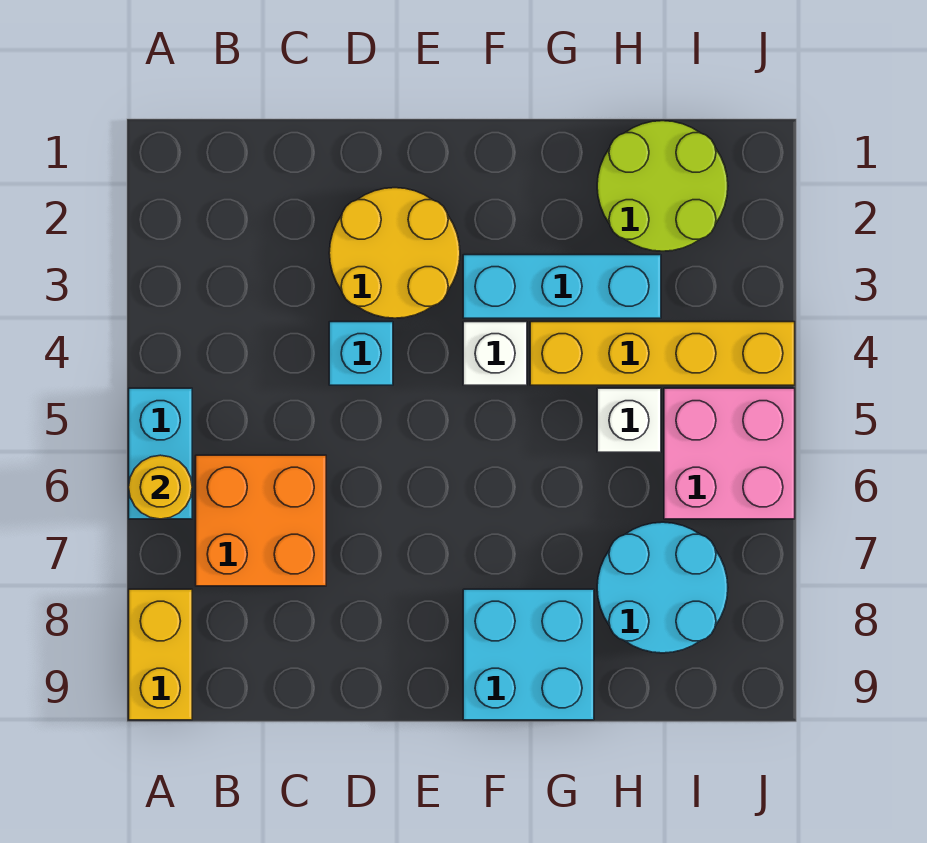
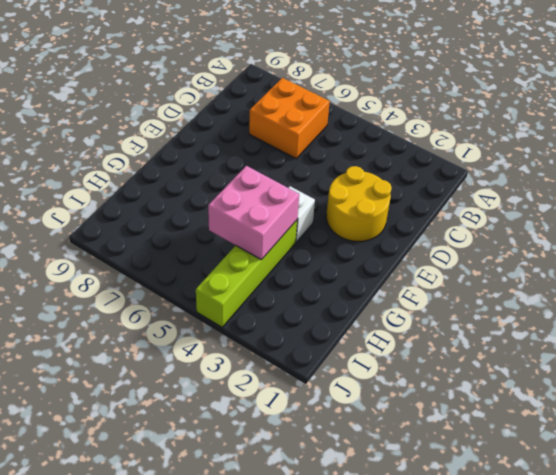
lime brick G4:J4 level 1 -> yellow brick G4:J4 level 1
pink brick G4:H5 level 2 -> pink brick I5:J6 level 1
none -> cyan brick A5:A6 level 1
none -> yellow brick A8:A9 level 1
none -> cyan brick D4 level 1

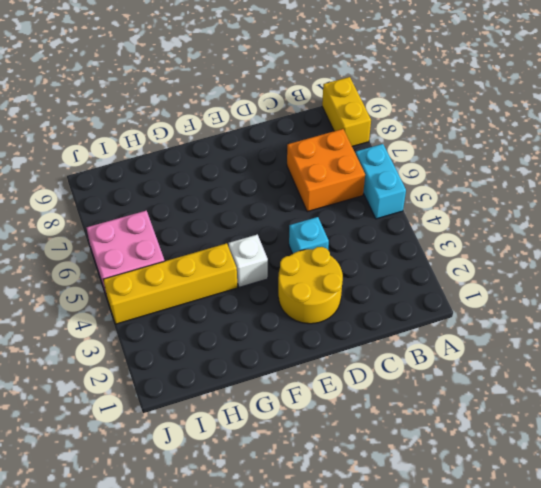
none -> cyan brick F3:H3 level 1
none -> cyan brick F8:G9 level 1
none -> lime round brick H1:I2 level 1

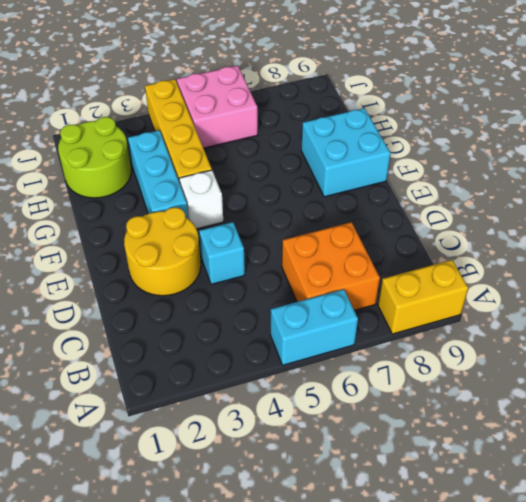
none -> white brick H5 level 1
none -> cyan round brick H7:I8 level 1
none -> yellow round brick A6 level 2

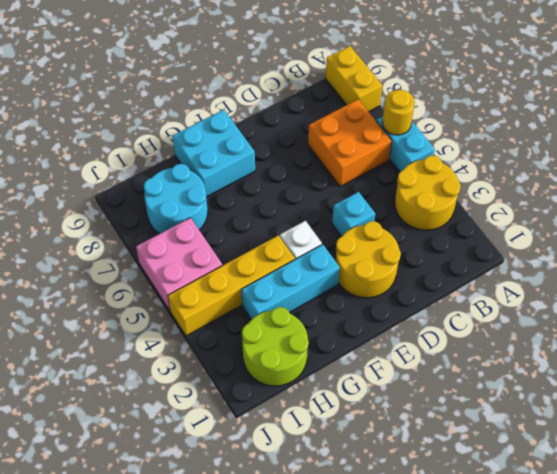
yellow round brick A3:B4 level 1 -> none
none -> white brick H5 level 1

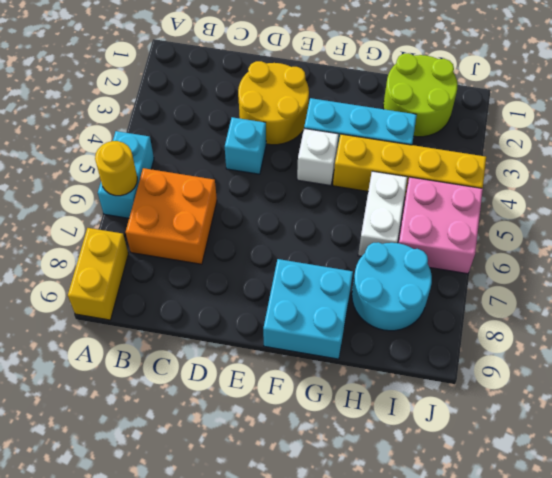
white brick H5:H6 level 1 -> white brick H5 level 1

